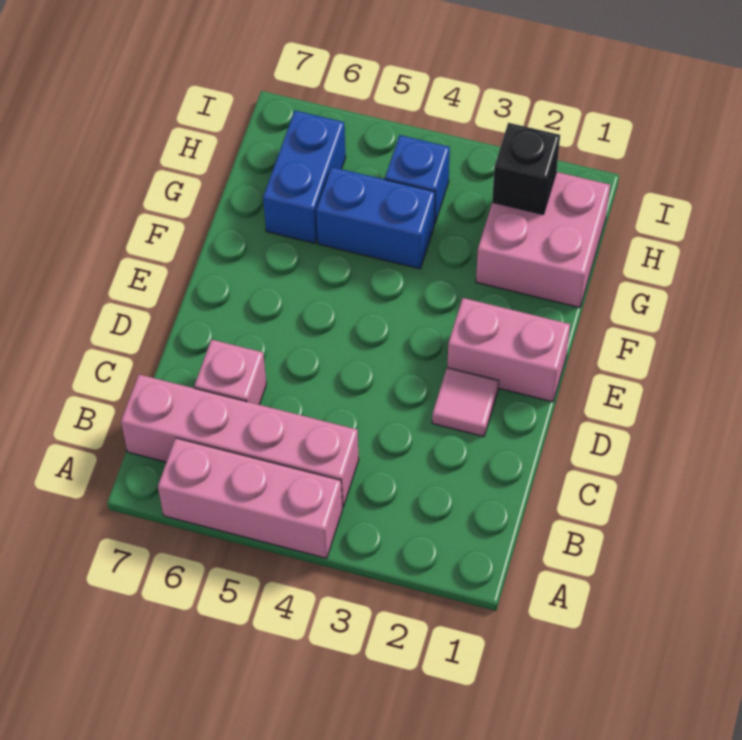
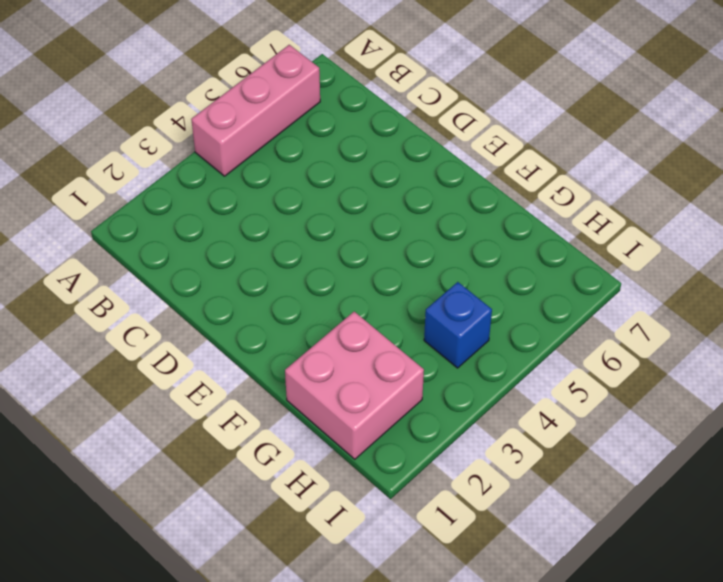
none -> pink brick B4:B7 level 1
none -> pink brick C6 level 1

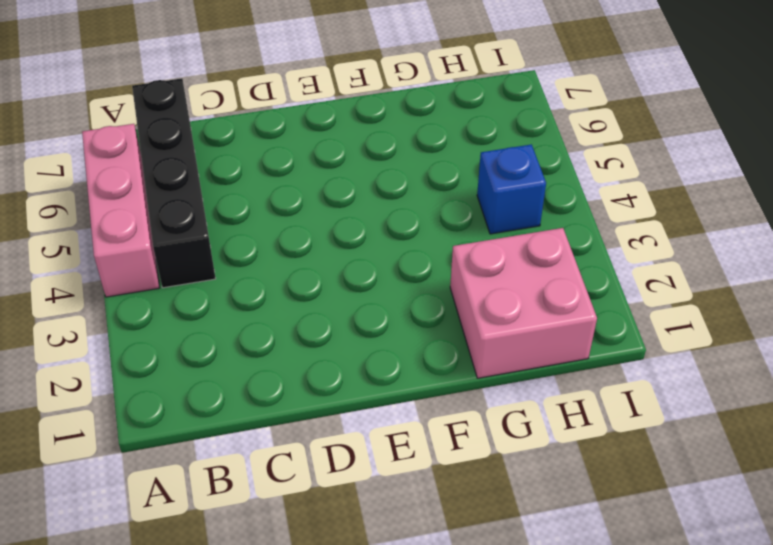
black brick B4:B7 level 1 -> pink brick B4:B7 level 1
none -> pink brick C6 level 1
none -> pink tile D2 level 1

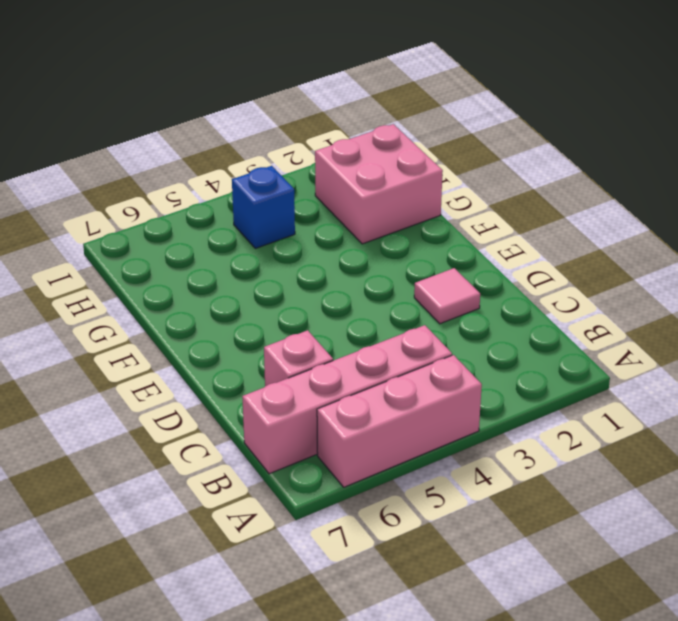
none -> pink brick E1:E2 level 1
none -> blue brick G4:G5 level 1

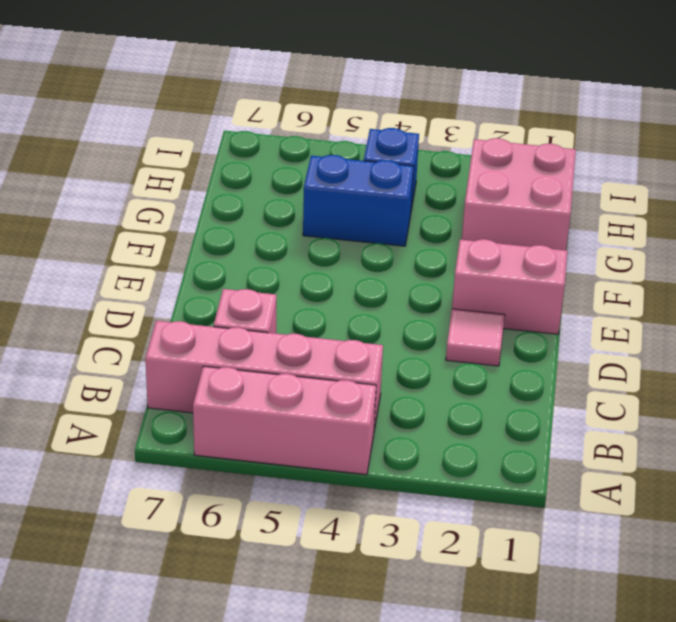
none -> blue brick G6:H6 level 1
none -> black brick H2 level 2

